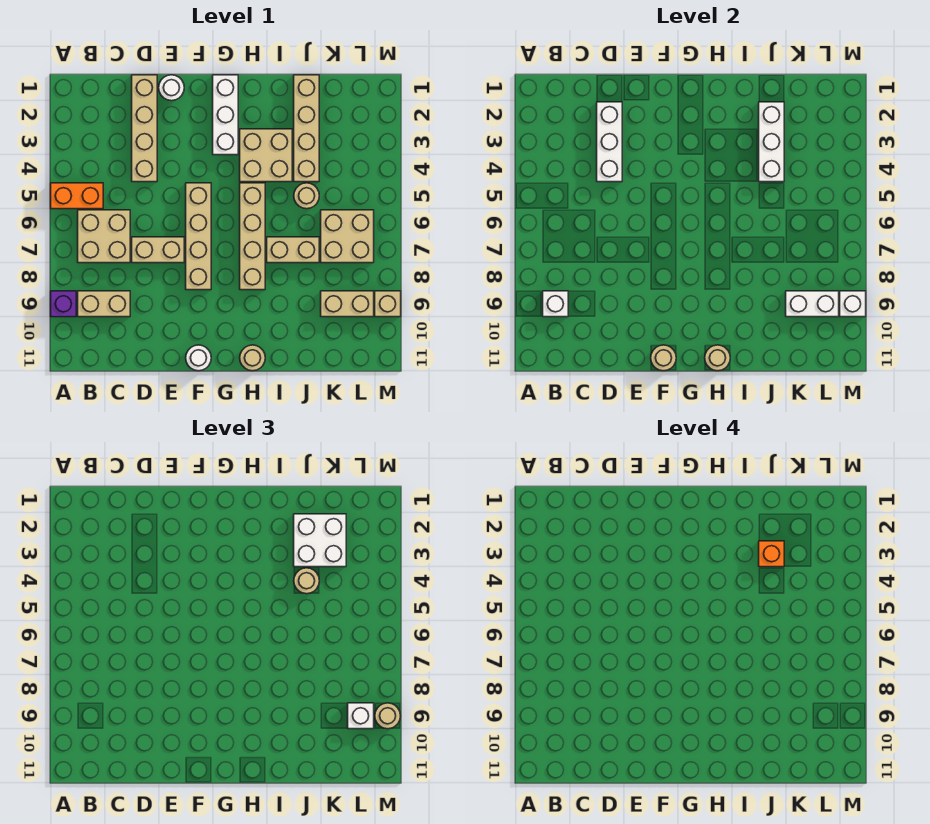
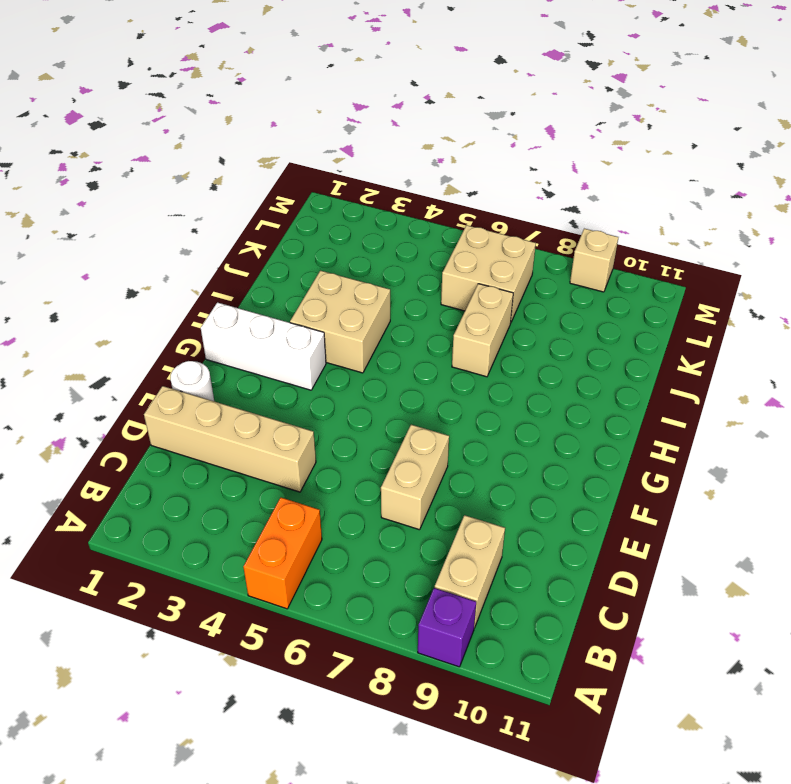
none -> tan brick B6:C7 level 1
none -> tan brick F5:F8 level 1
none -> white round brick F11 level 1
none -> tan brick H5:H8 level 1

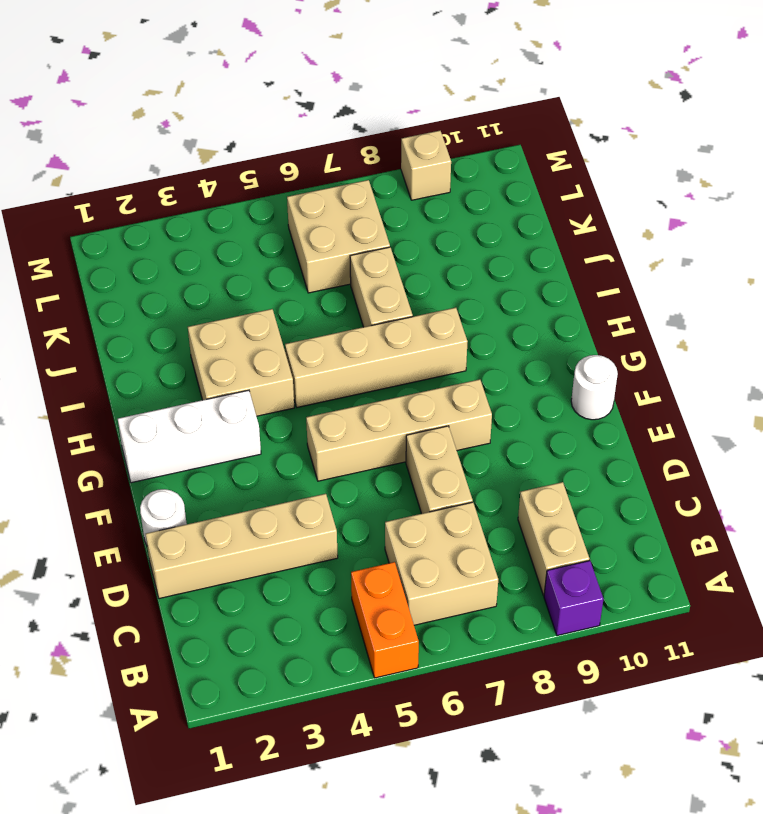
none -> tan round brick H11 level 1
none -> tan brick J1:J4 level 1
none -> tan round brick J5 level 1
none -> tan brick K9:L9 level 1

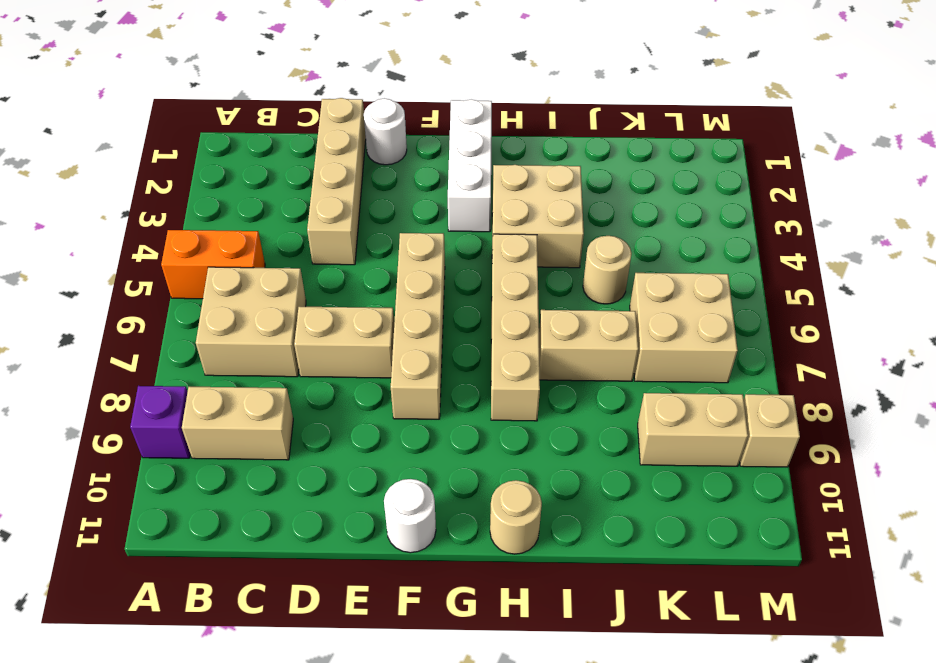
none -> tan brick J1:J4 level 1
none -> white brick B9 level 2
none -> white brick D2:D4 level 2
none -> tan round brick F11 level 2

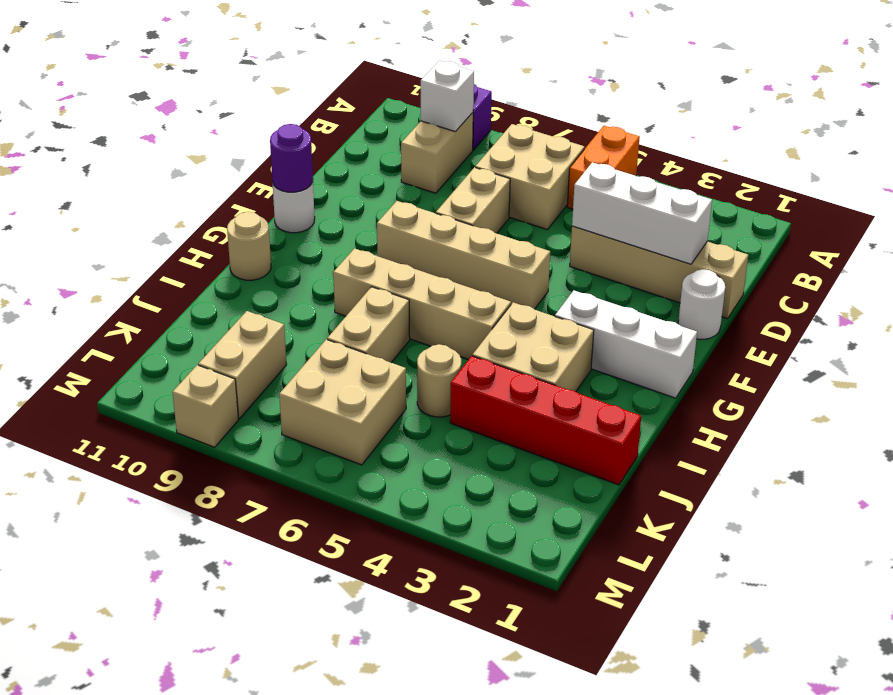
purple round brick F11 level 2 -> tan round brick F11 level 2
red brick J1:J4 level 1 -> tan brick J1:J4 level 1
none -> tan round brick H11 level 2
none -> white brick J2:J4 level 2
none -> white brick K9:L9 level 2
none -> white brick M9 level 2

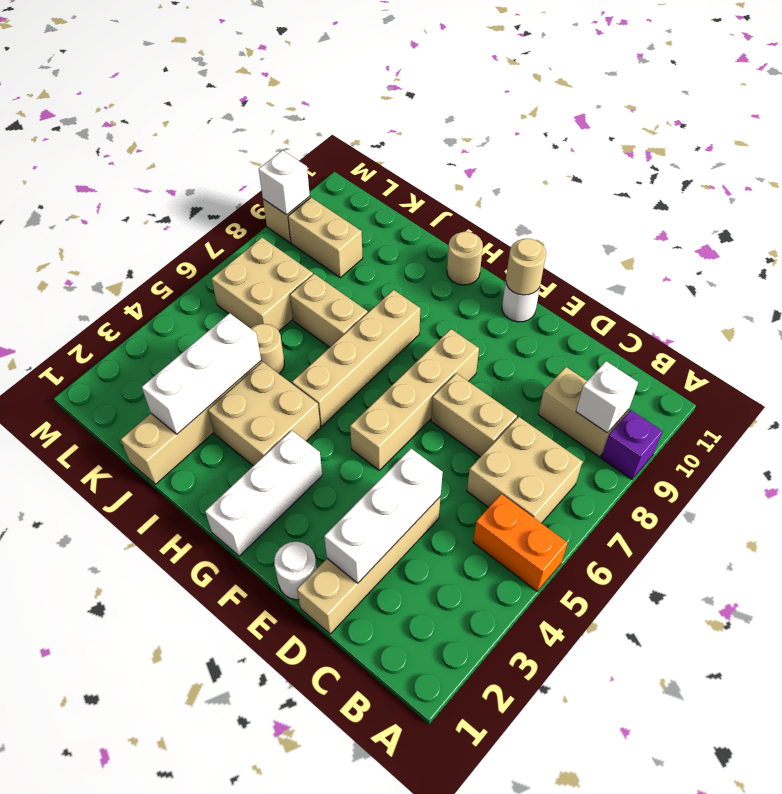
none -> tan round brick H11 level 2
none -> white brick K9:L9 level 2
none -> white brick J2:K3 level 3
none -> tan round brick J4 level 3

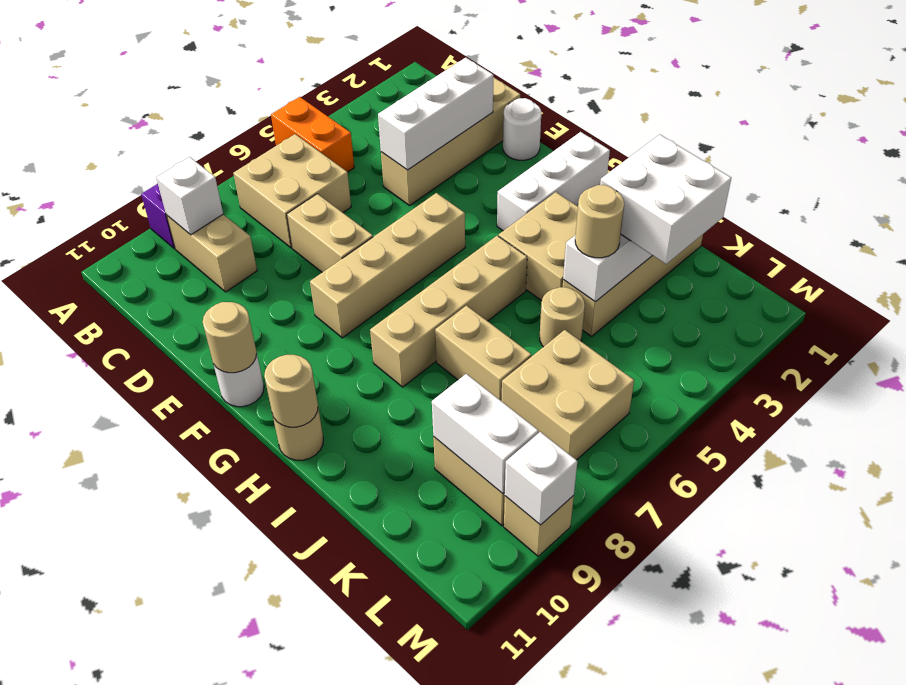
none -> white brick L9 level 3
none -> tan round brick M9 level 3
none -> orange brick J3 level 4

